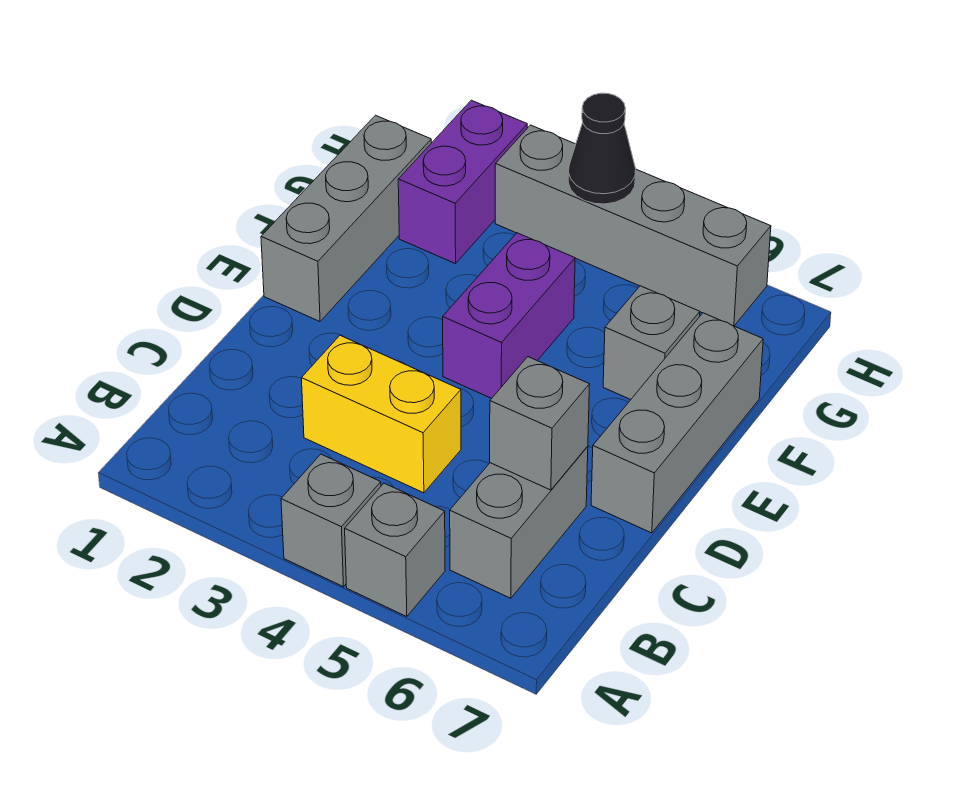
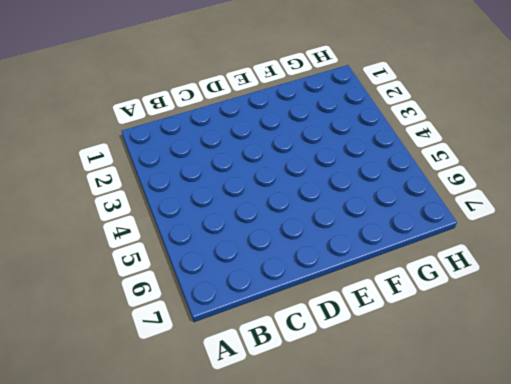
none -> grey brick A4 level 1
none -> grey brick A5 level 1
none -> grey brick B6:C6 level 1

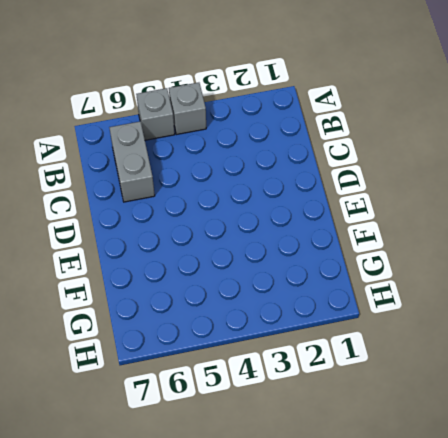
none -> yellow brick C3:C4 level 1
none -> grey brick D7:F7 level 1
none -> grey brick E1:G1 level 1

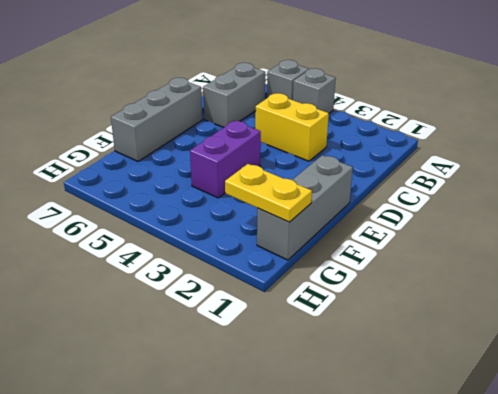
yellow plate G1:G2 level 2 -> none
none -> grey brick F6 level 1
none -> purple brick G2:H2 level 1
none -> grey brick H3:H6 level 1

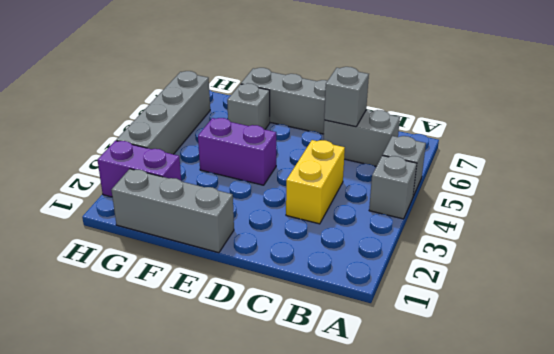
none -> black cone H4 level 2

